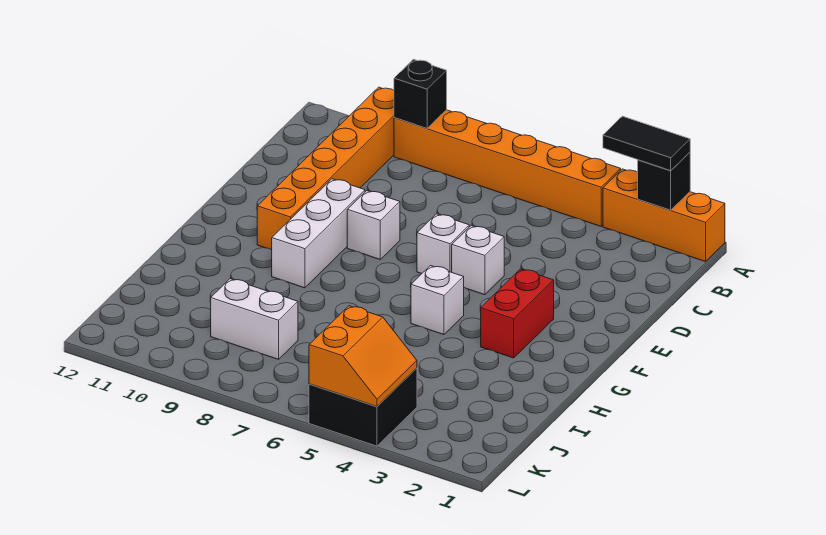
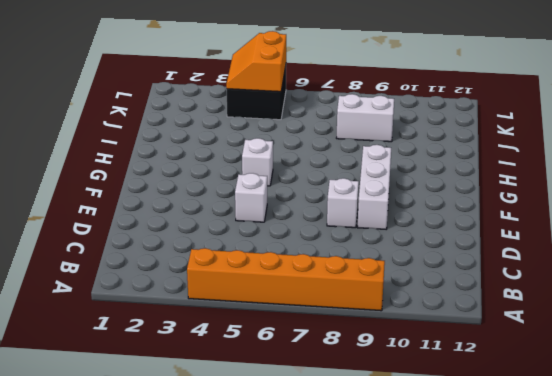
none -> orange brick A1:A3 level 1
none -> orange brick A10:F10 level 1
none -> white brick E6 level 1

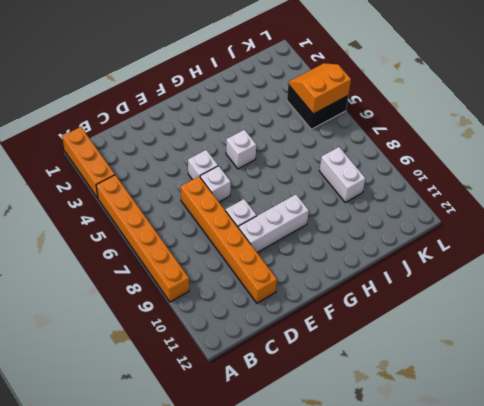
orange brick D6:D11 level 1 -> orange brick A10:F10 level 1
none -> red brick F3:G3 level 1
none -> black brick A2 level 2
none -> black brick A9 level 2

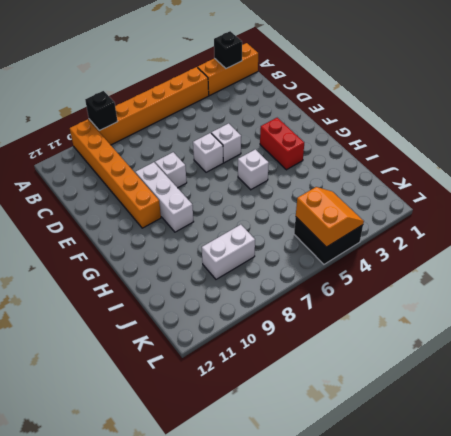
none -> black tile A2:A3 level 3

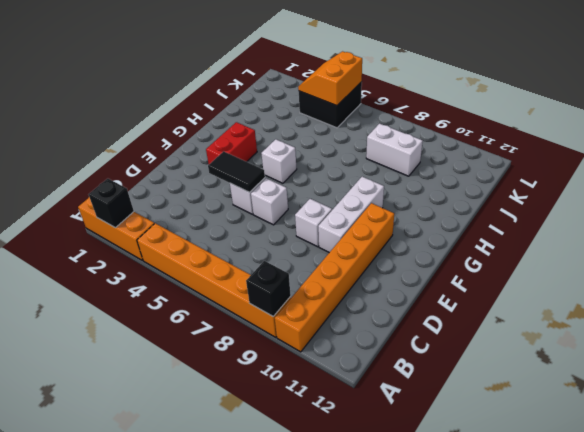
black tile E4:E5 level 2 -> black tile A2:A3 level 3

